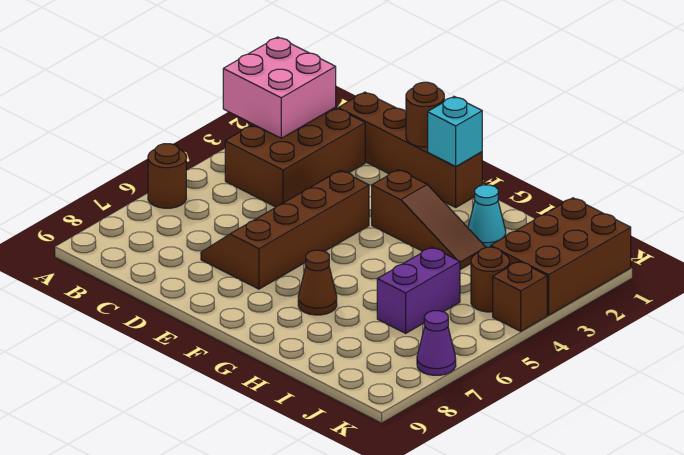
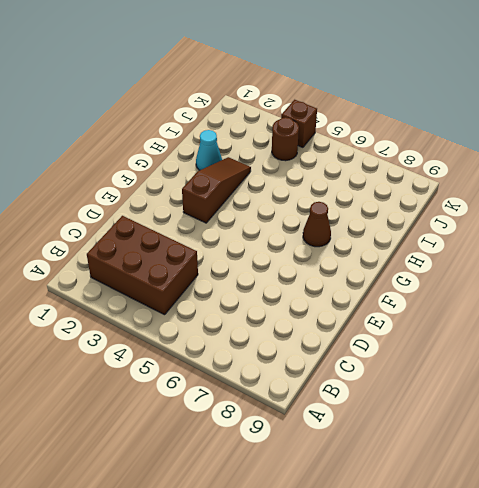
none -> brown round brick A6 level 1
none -> brown brick C1:F1 level 1
none -> brown slope D4:E7 level 1 top E

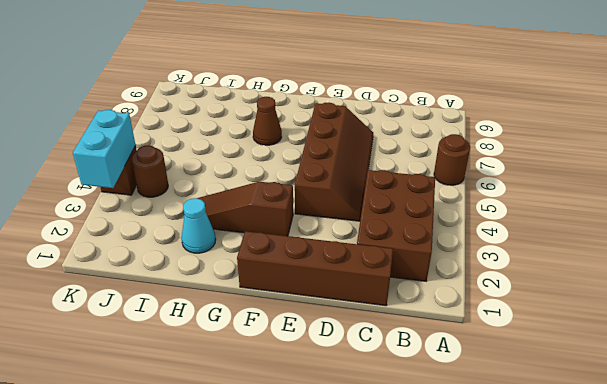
cyan brick K3:K4 level 2 -> none
none -> purple brick I5:I6 level 1
none -> brown brick J1:K3 level 1
none -> purple cone K7 level 1

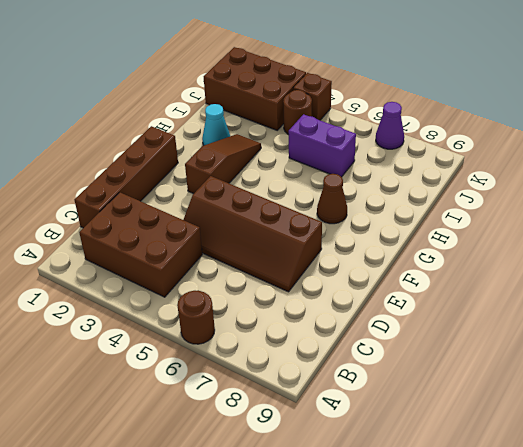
none -> pink brick A2:B3 level 2
none -> brown round brick E1 level 2
none -> cyan brick F1 level 2

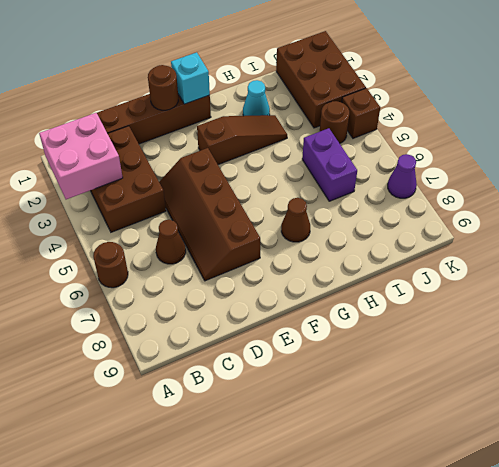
brown cone C6 level 1 -> none

